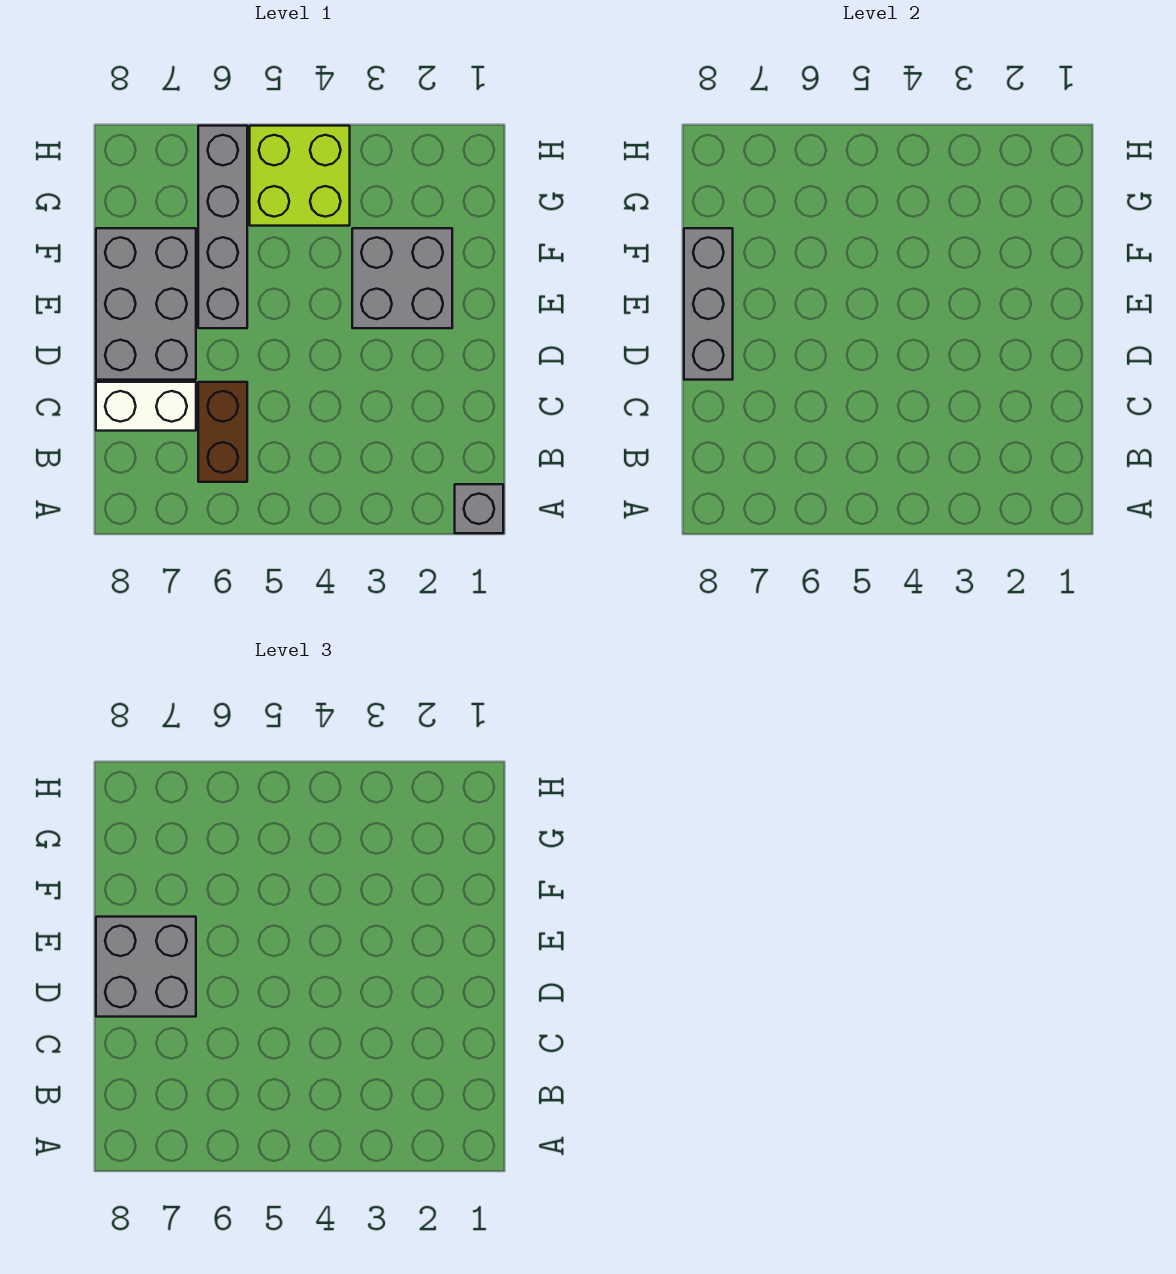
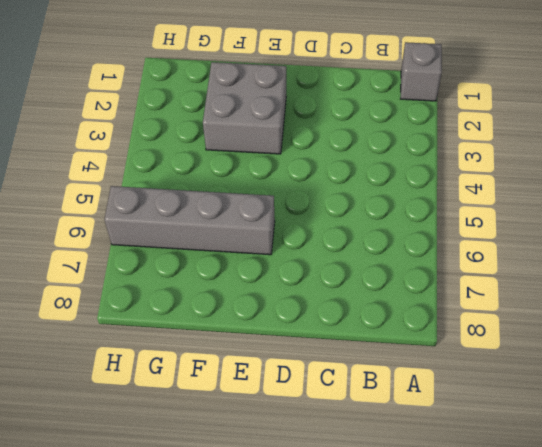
none -> brown brick B6:C6 level 1
none -> white brick C7:C8 level 1

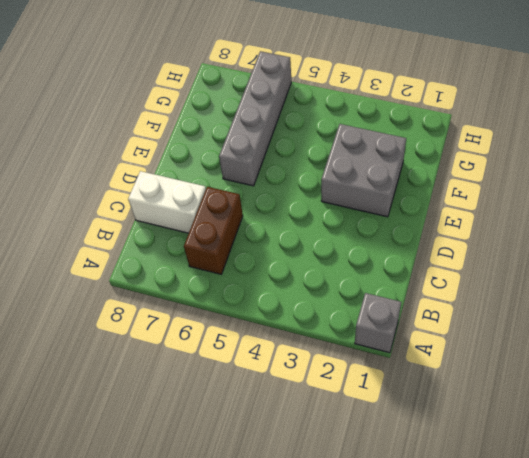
none -> grey brick D7:F8 level 1
none -> lime brick G4:H5 level 1

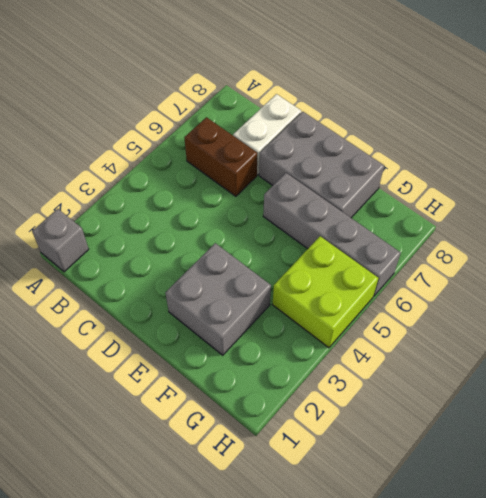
none -> grey brick D8:F8 level 2
none -> grey brick D7:E8 level 3

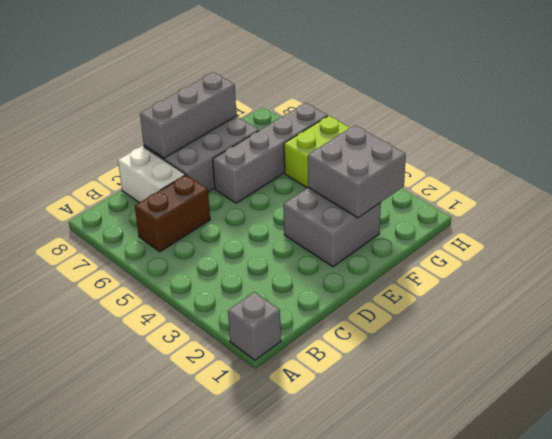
grey brick F2:G3 level 2 -> grey brick D7:E8 level 3

